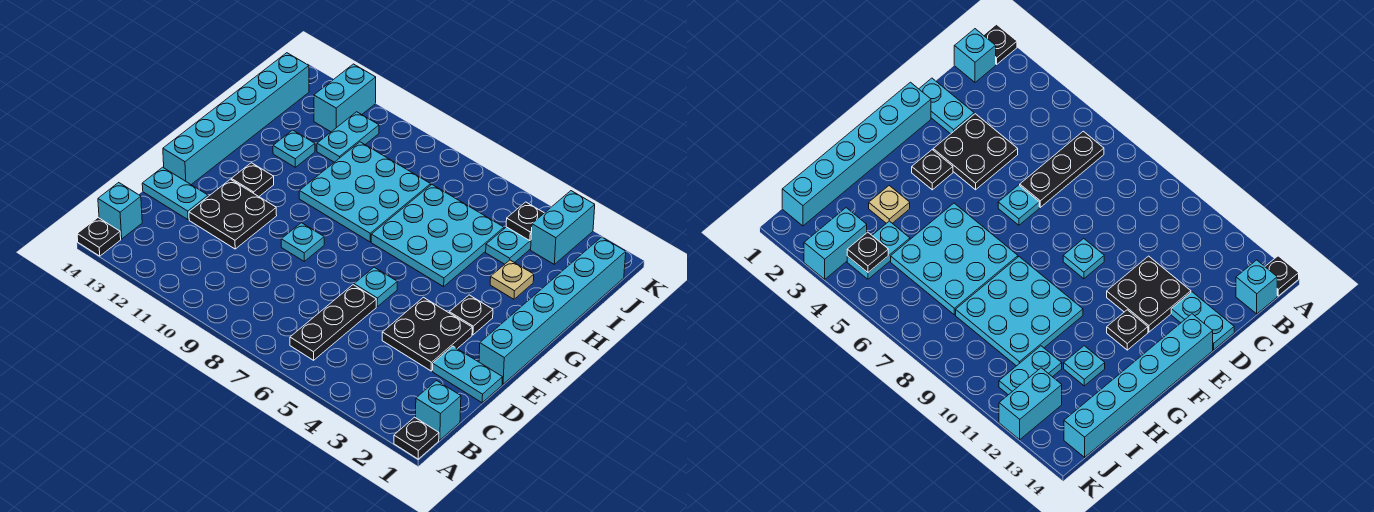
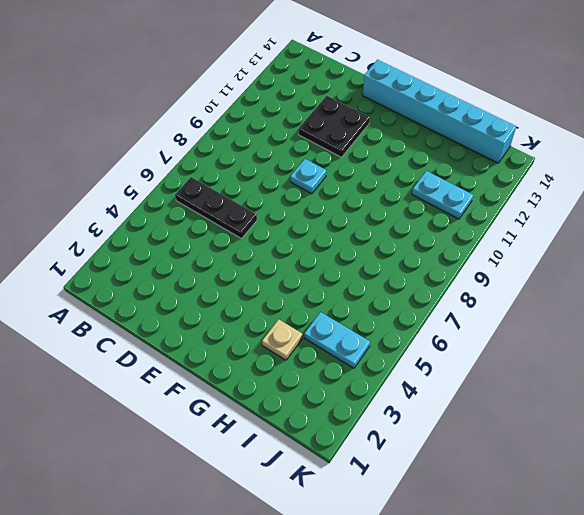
none -> black plate A1 level 1
none -> black plate A14 level 1
none -> cyan brick B1 level 1

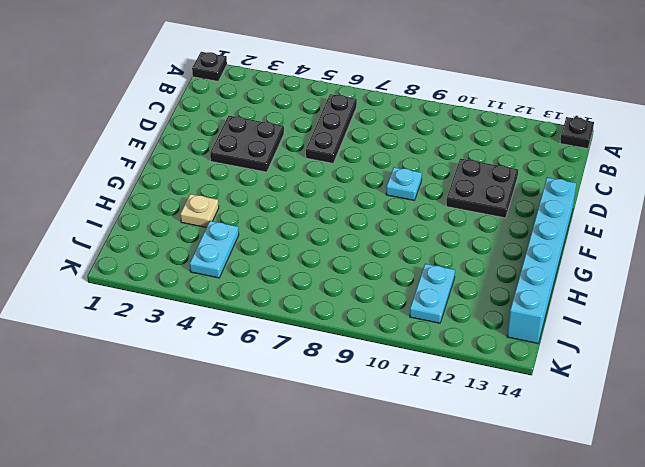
none -> cyan brick B1 level 1
none -> cyan brick B14 level 1
none -> cyan plate D1:D2 level 1

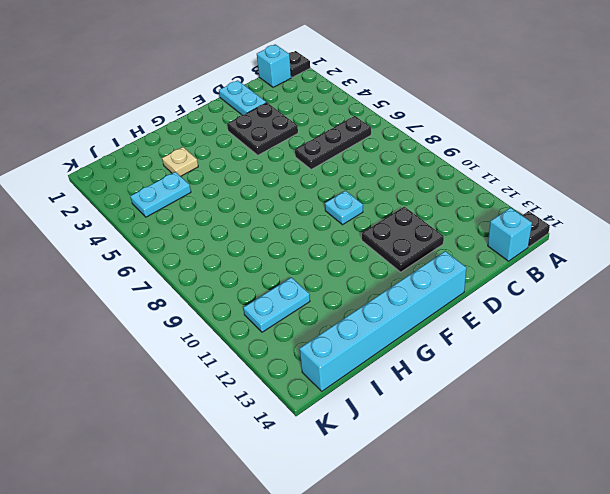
none -> cyan plate D13:D14 level 1
none -> cyan brick E1:J1 level 1
none -> cyan plate E6 level 1

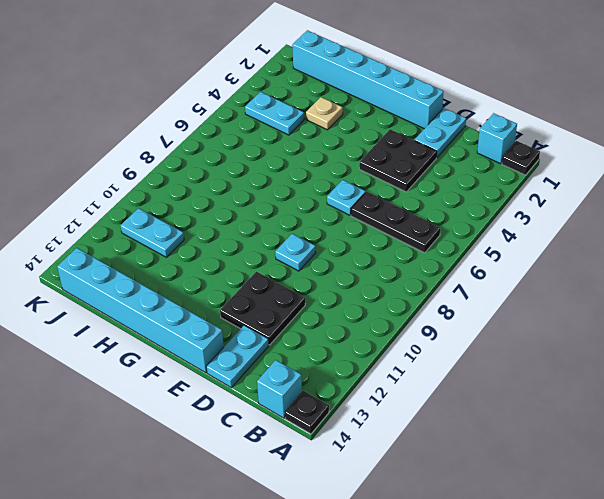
none -> black plate F3 level 1
none -> black plate F12 level 1
none -> cyan plate G5:I7 level 1

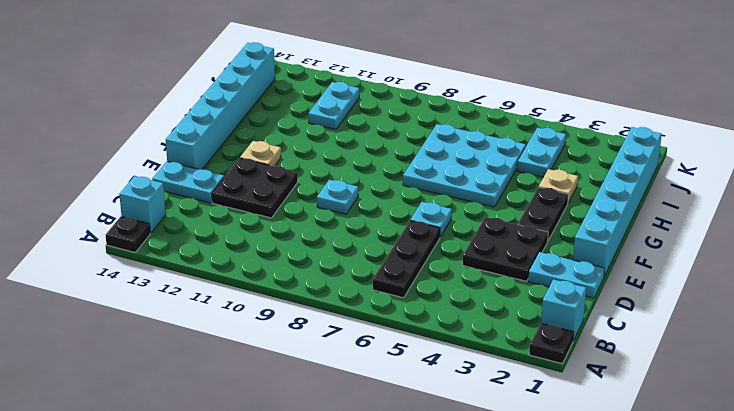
black plate F3:G3 level 1 -> black plate F3 level 1
tan plate F12 level 1 -> black plate F12 level 1
none -> cyan plate G8:I10 level 1
none -> cyan plate H12 level 1
none -> cyan brick J3:K3 level 1

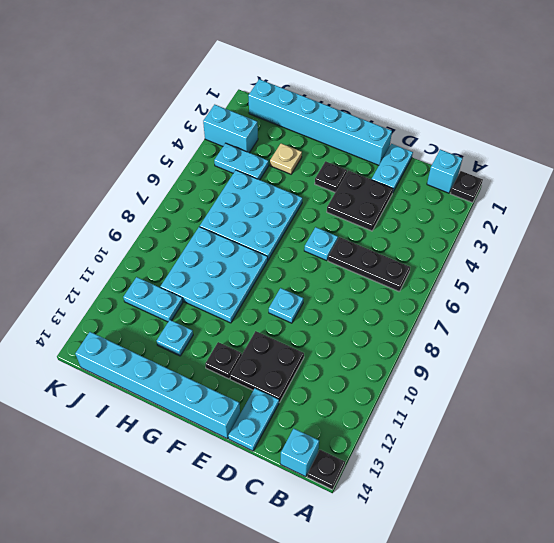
none -> cyan brick J12:K12 level 1
none -> black plate J4 level 2

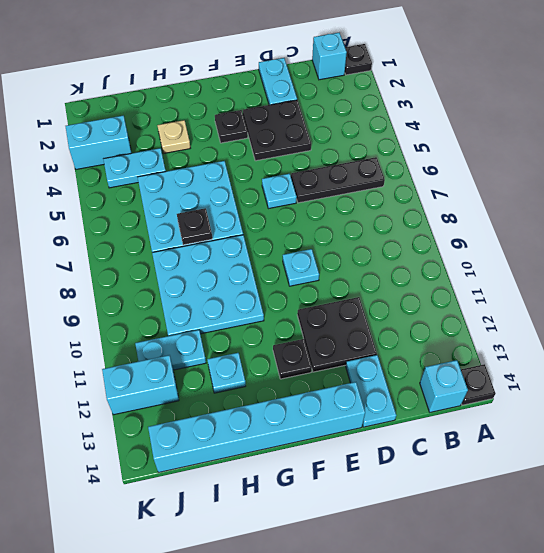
black plate H7 level 2 -> black plate J4 level 2
none -> cyan brick E1:J1 level 1

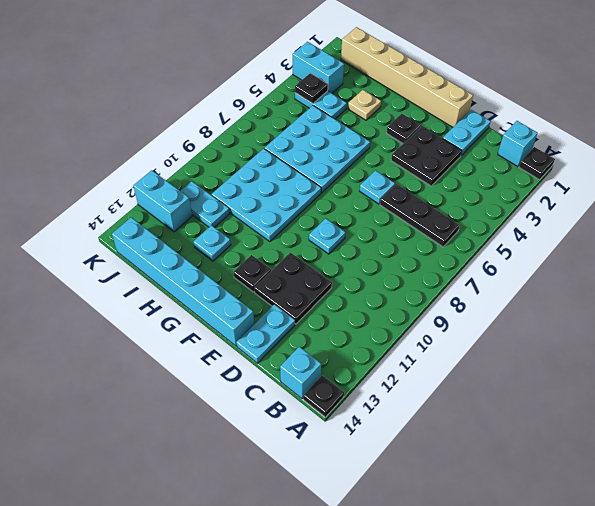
tan brick E1:J1 level 1 -> cyan brick E1:J1 level 1

